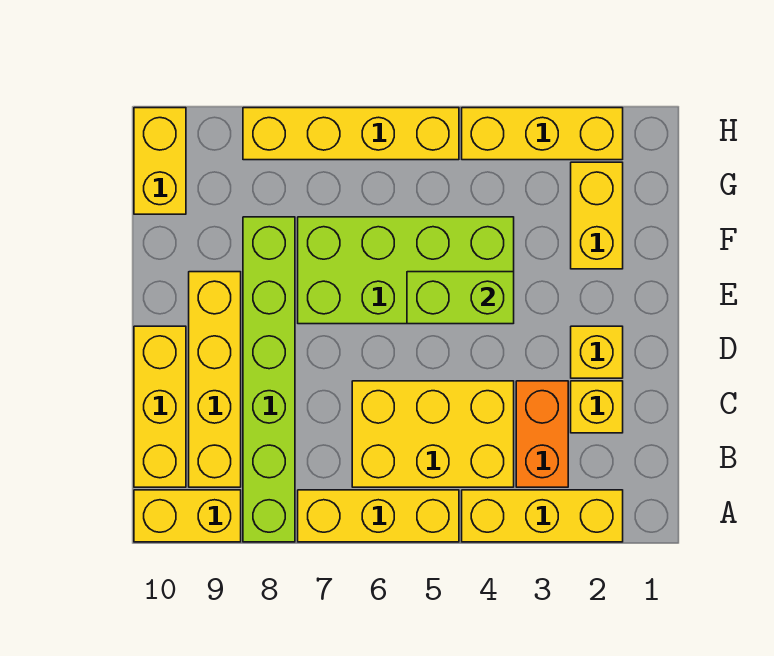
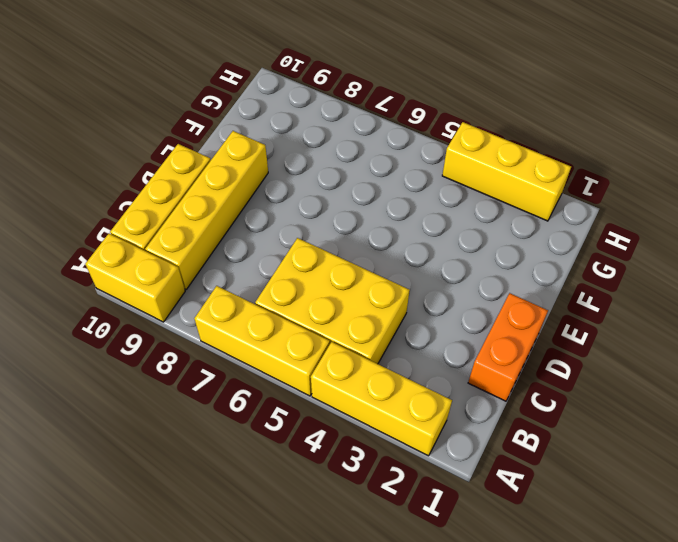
orange brick C1:D1 level 1 -> orange brick B3:C3 level 1
none -> lime brick A8:F8 level 1
none -> yellow brick C2 level 1
none -> yellow brick D2 level 1

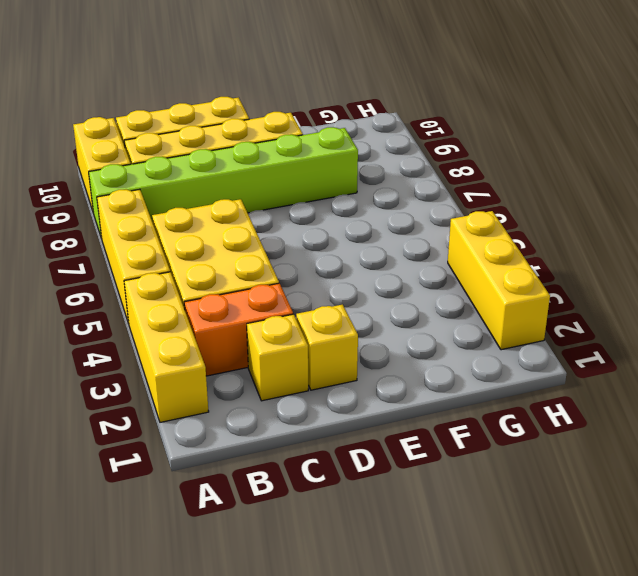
none -> lime brick E4:F7 level 1
none -> yellow brick F2:G2 level 1
none -> yellow brick G10:H10 level 1

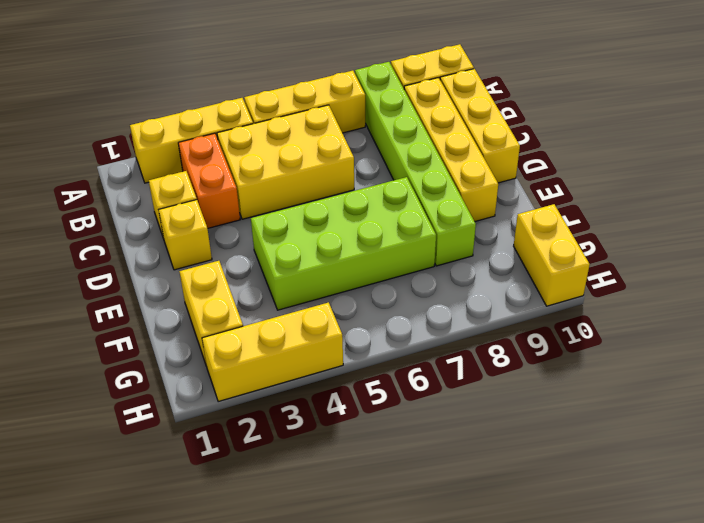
none -> yellow brick H5:H8 level 1
none -> lime brick E4:E5 level 2

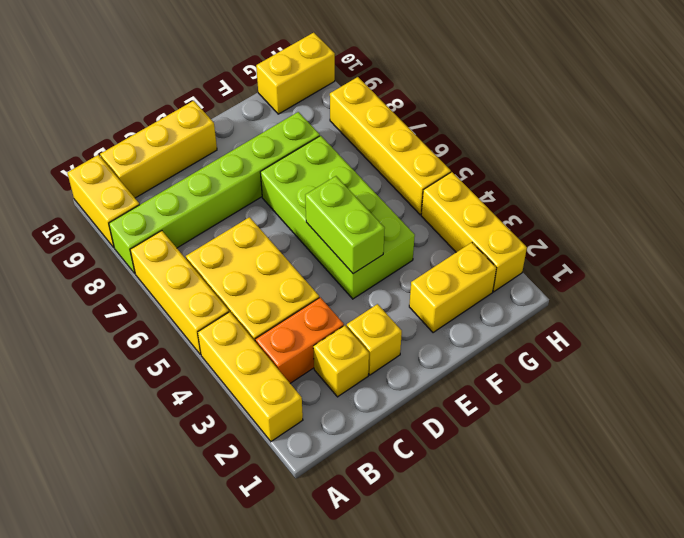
none -> yellow brick B9:E9 level 1

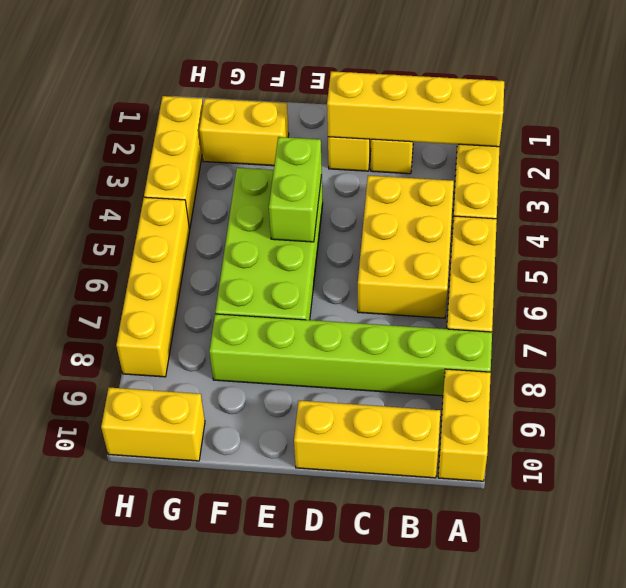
yellow brick A2:D2 level 2 -> yellow brick B9:E9 level 1
none -> orange brick B3:C3 level 1

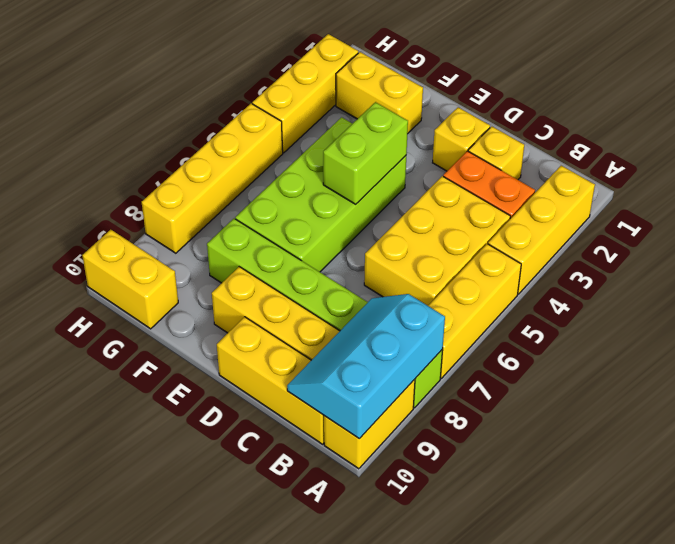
cyan slope A8:B10 level 2 top A -> none

